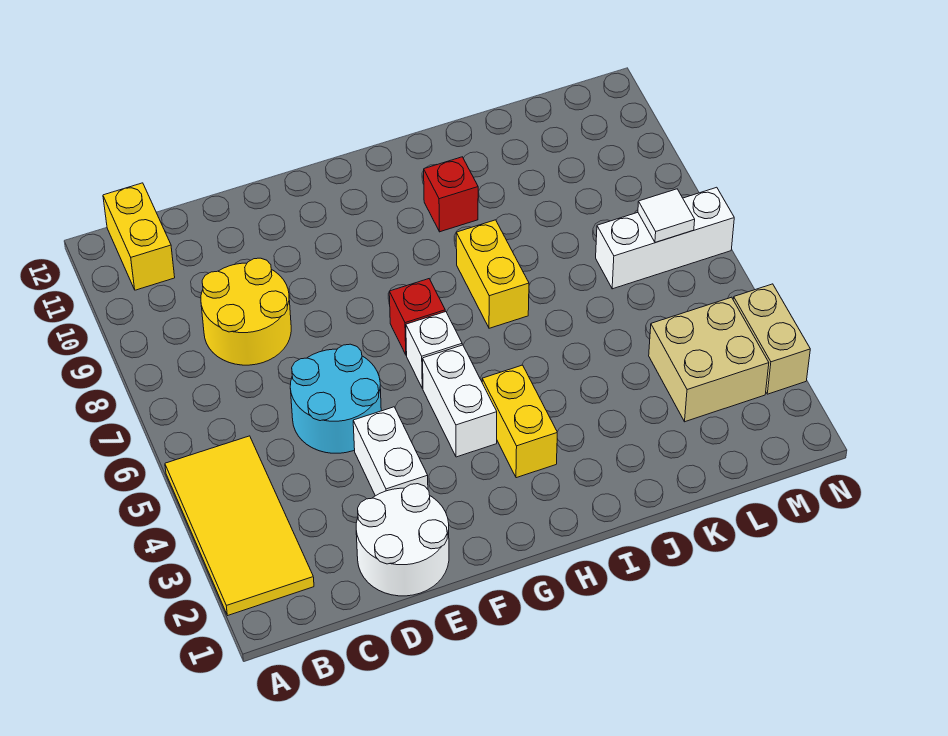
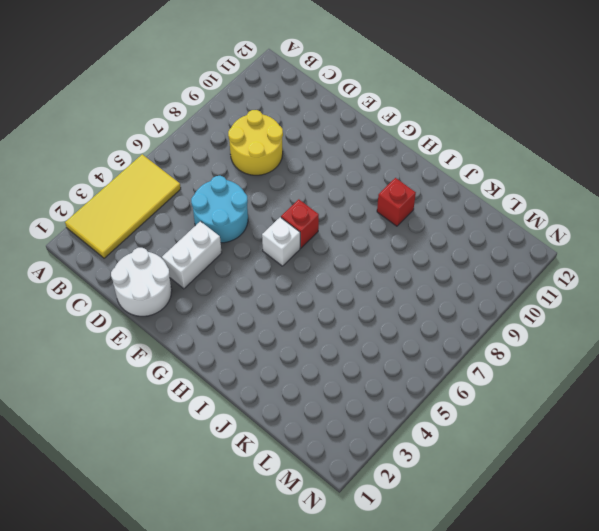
none -> yellow brick B11:B12 level 1
none -> white brick G4:G5 level 1
none -> yellow brick H3:H4 level 1

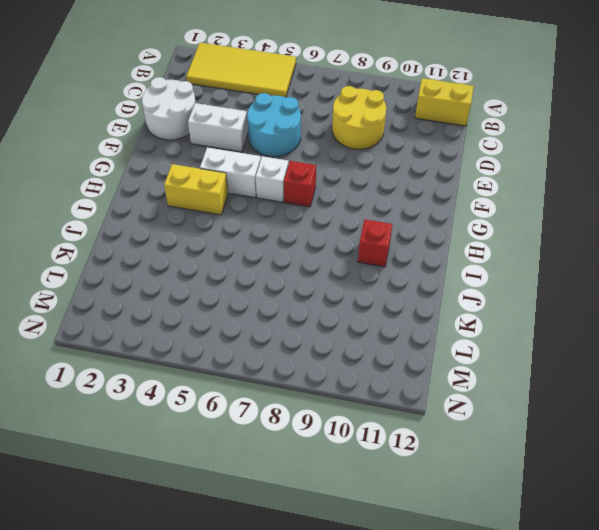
none -> yellow brick I7:I8 level 1
none -> tan brick L3:M4 level 1
none -> white brick L7:N7 level 1

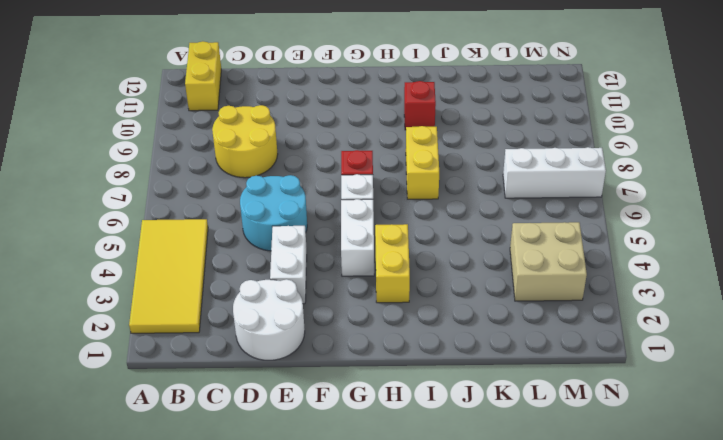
none -> tan brick N3:N4 level 1
none -> white tile M7 level 2

